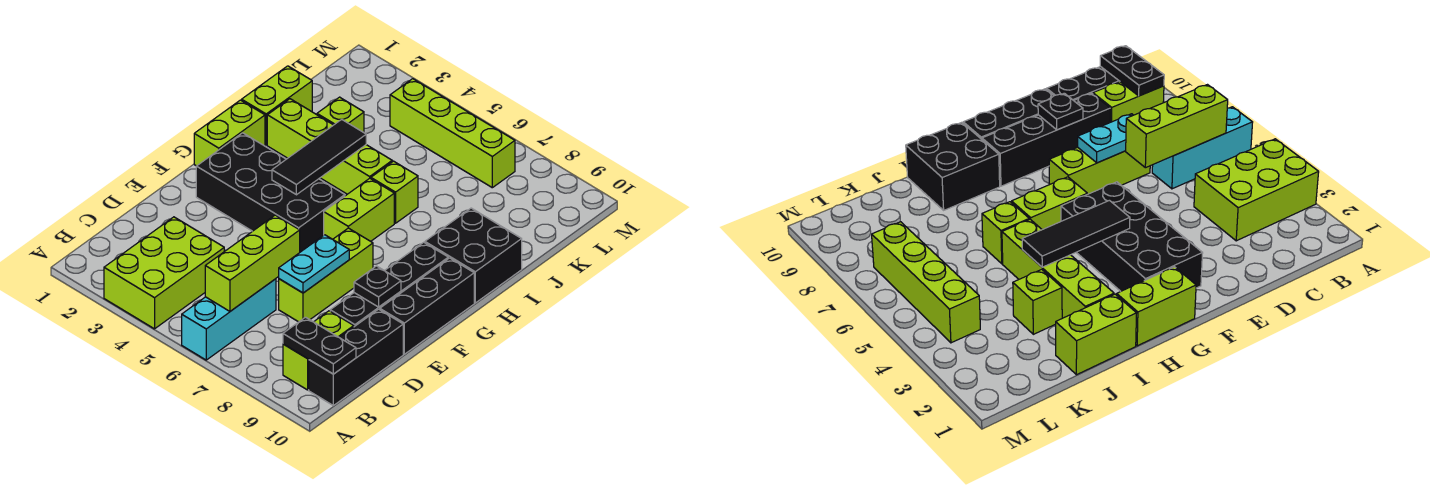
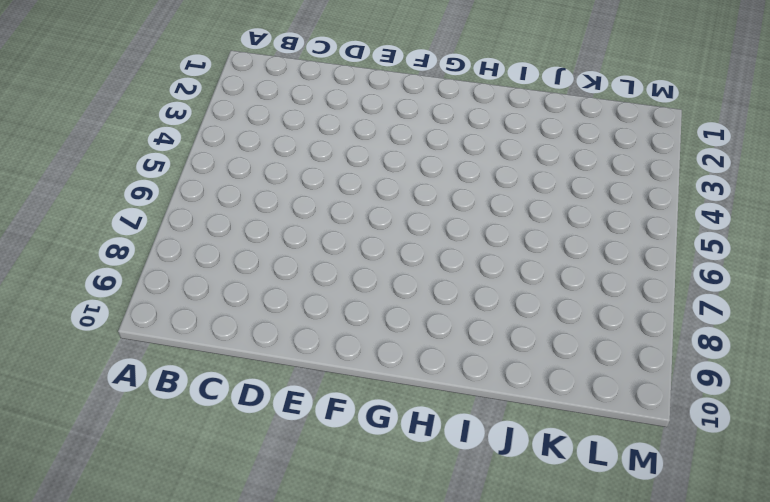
none -> lime brick A3:C4 level 1
none -> cyan brick A6:C6 level 1
none -> lime brick B9:C9 level 1

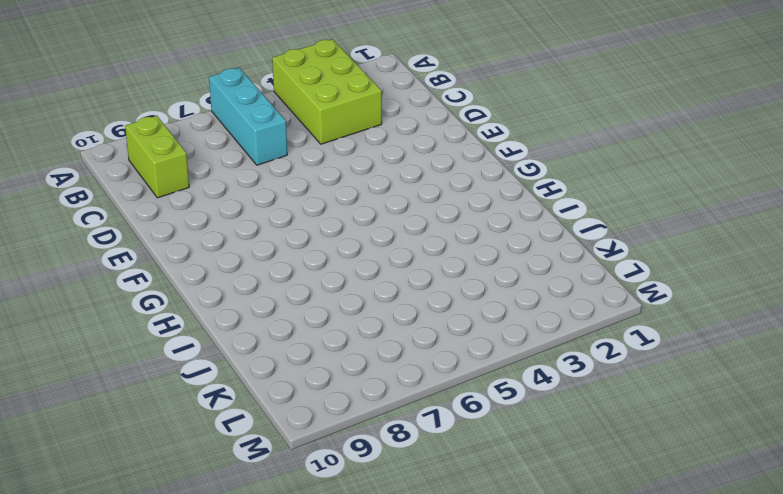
none -> black brick B10:D10 level 1
none -> lime brick D7:F7 level 1
none -> black brick D9:G9 level 1

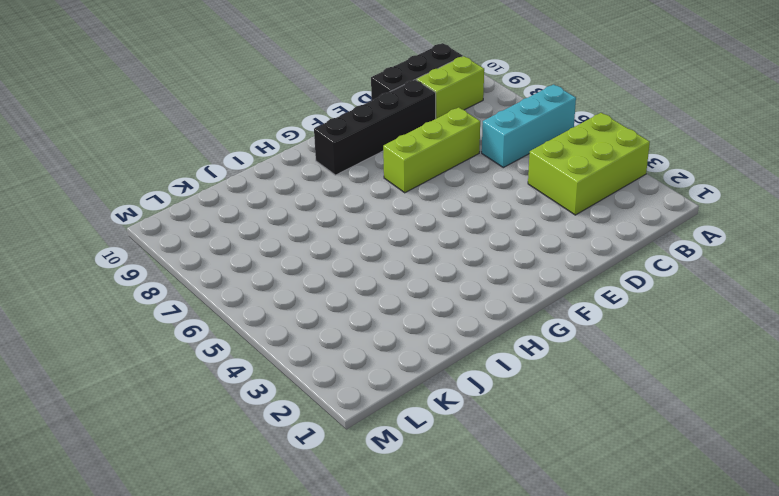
none -> black brick E10:G10 level 1
none -> black brick F2:G5 level 1
none -> lime brick G1:H1 level 1

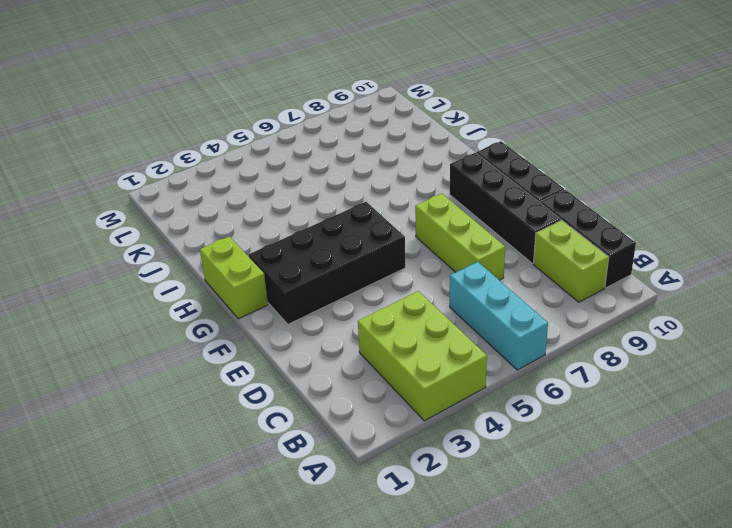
none -> lime brick G6:H6 level 1
none -> black brick H9:I10 level 1
none -> lime brick I1:J1 level 1

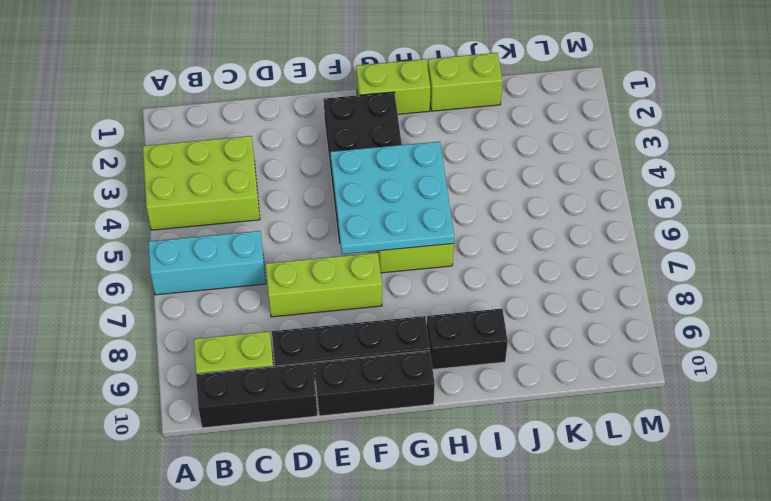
cyan plate F4:H6 level 2 -> black tile G4:I4 level 2
black brick H9:I9 level 1 -> black brick H9:I10 level 1
none -> lime brick I2:I5 level 1
none -> lime brick I6 level 1
none -> lime brick J3 level 1

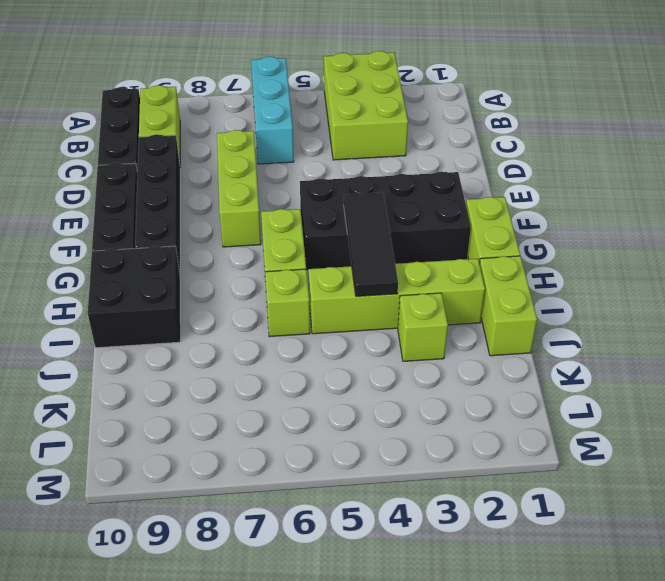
none -> lime brick L4:L7 level 1
none -> lime brick B6:D6 level 2
none -> black plate B9:B10 level 2

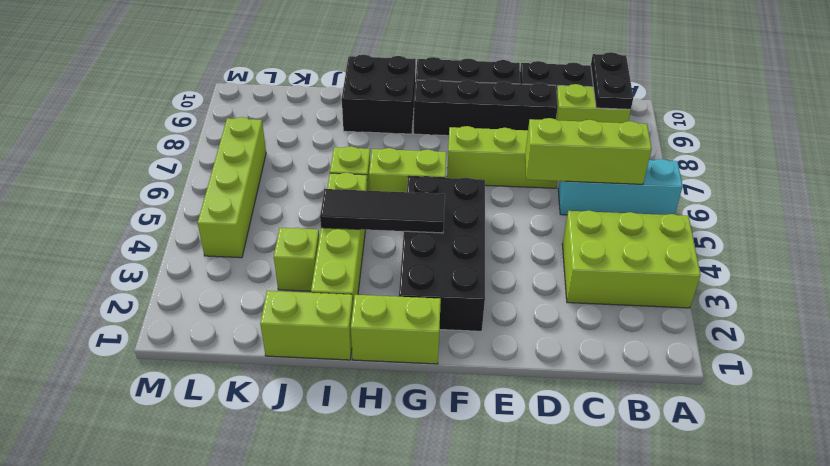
none -> cyan plate D7:E7 level 2
none -> black plate E9 level 2

